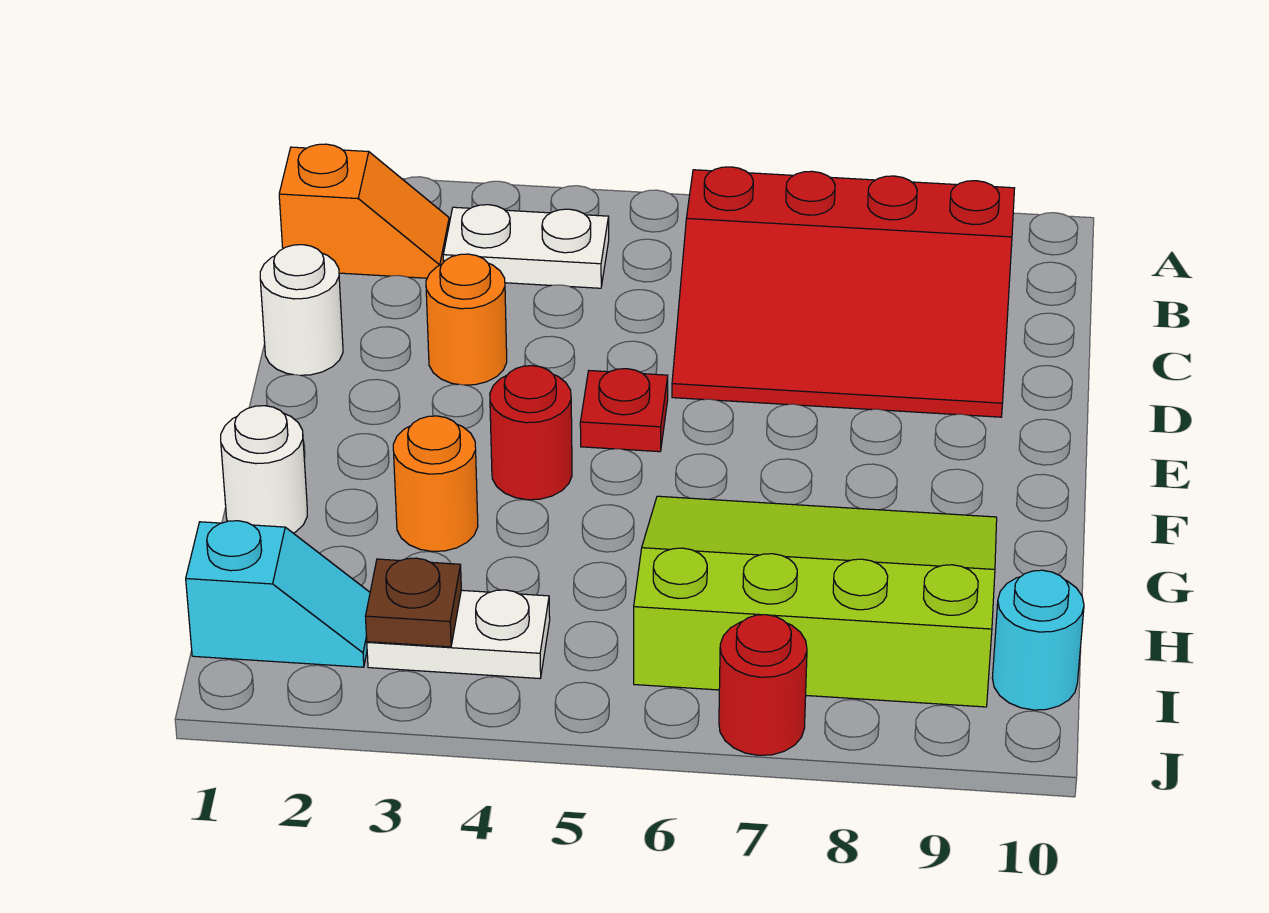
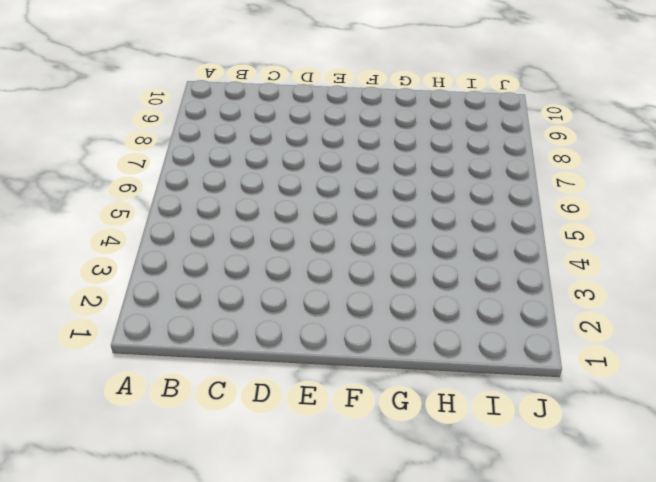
none -> orange slope B1:B2 level 1 top 1
none -> white plate B3:B4 level 1
none -> red slope B6:D9 level 1 top B

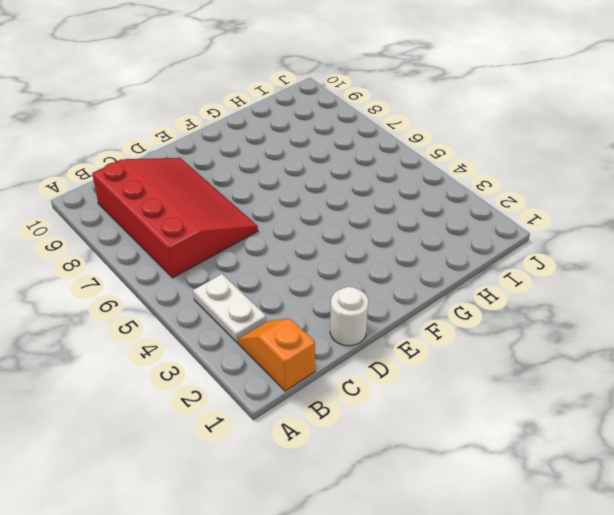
none -> orange round brick D3 level 1
none -> red plate E5 level 1
none -> red round brick F4 level 1

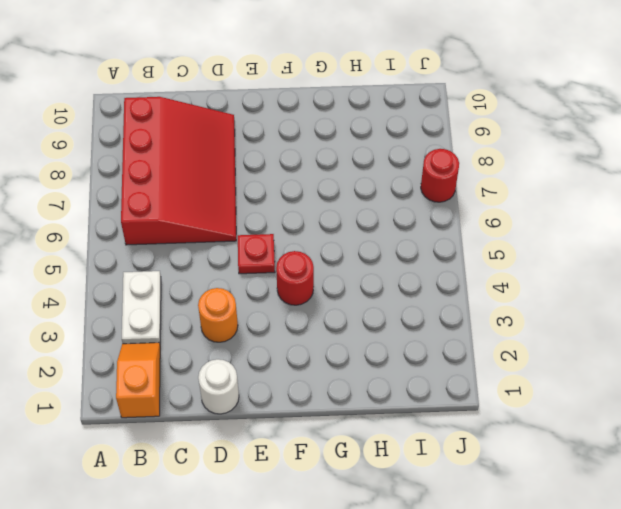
none -> white round brick G1 level 1
none -> orange round brick G3 level 1
none -> lime slope G6:I9 level 1 top I

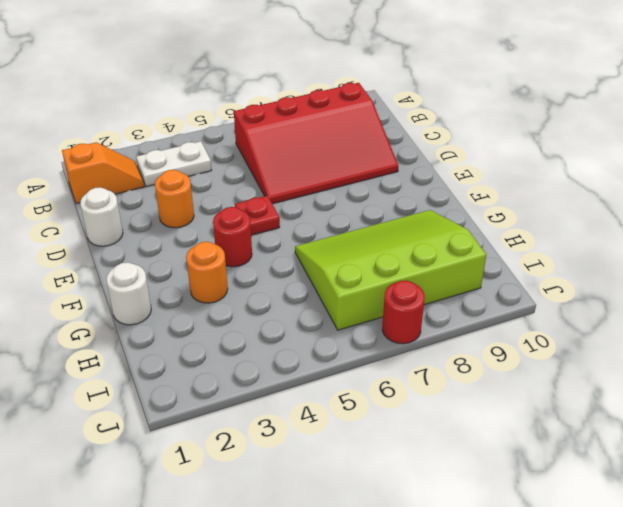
none -> cyan slope I1:I2 level 1 top 1
none -> white plate I3:I4 level 1
none -> cyan round brick I10 level 1

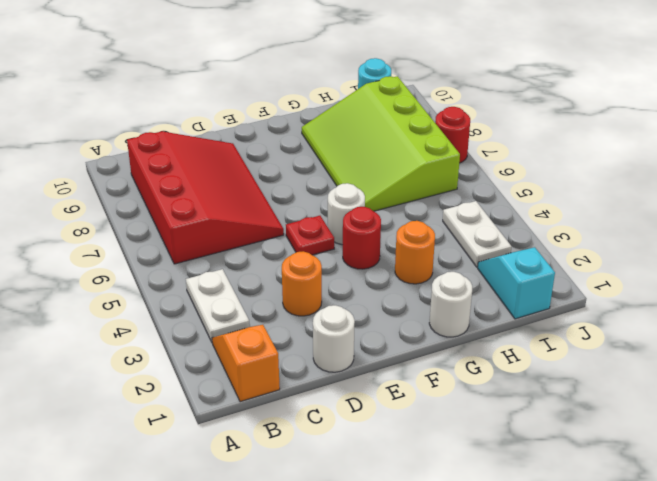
white round brick F5 level 1 -> none
none -> brown plate I3 level 2

